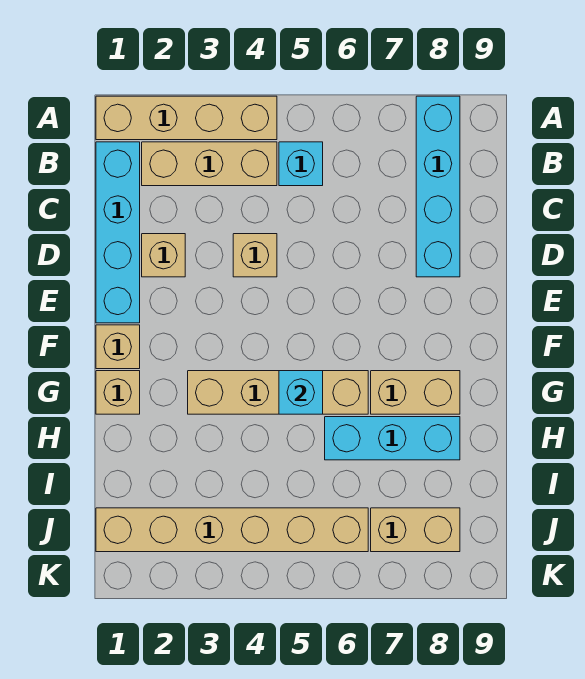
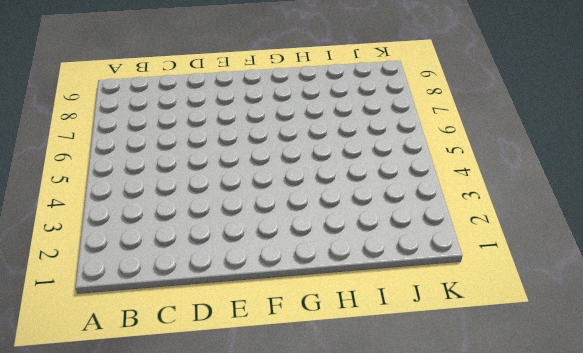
none -> tan brick A1:A4 level 1
none -> cyan brick A8:D8 level 1
none -> cyan brick B1:E1 level 1

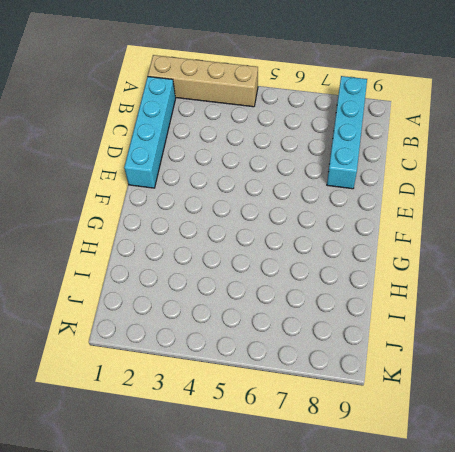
none -> tan brick B2:B4 level 1
none -> cyan brick B5 level 1
none -> tan brick D2 level 1

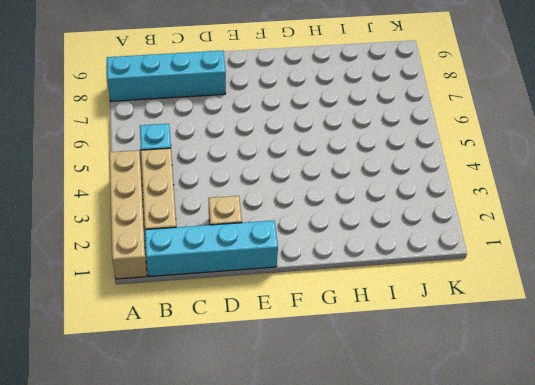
none -> tan brick D4 level 1
none -> tan brick F1 level 1
none -> tan brick G1 level 1

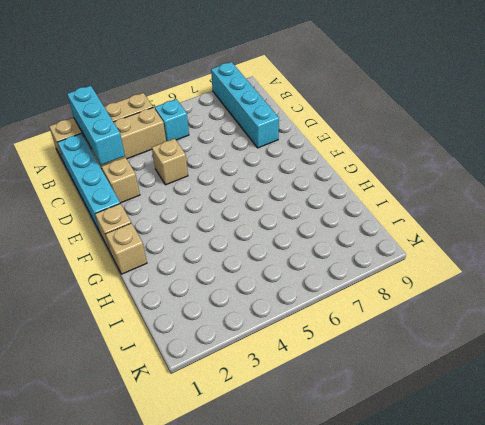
cyan brick A2:C2 level 2 -> cyan brick H6:H8 level 1
none -> tan brick G3:G6 level 1
none -> tan brick G7:G8 level 1
none -> tan brick J1:J6 level 1

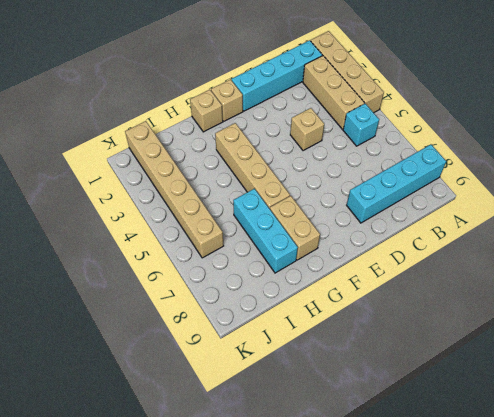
none -> tan brick D2 level 1
none -> tan brick J7:J8 level 1
none -> cyan brick G5 level 2

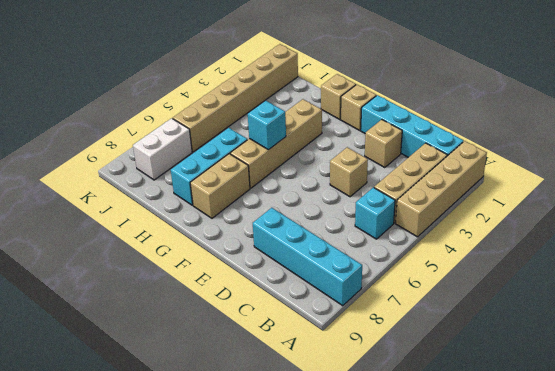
white brick J7:J8 level 1 -> tan brick J7:J8 level 1

